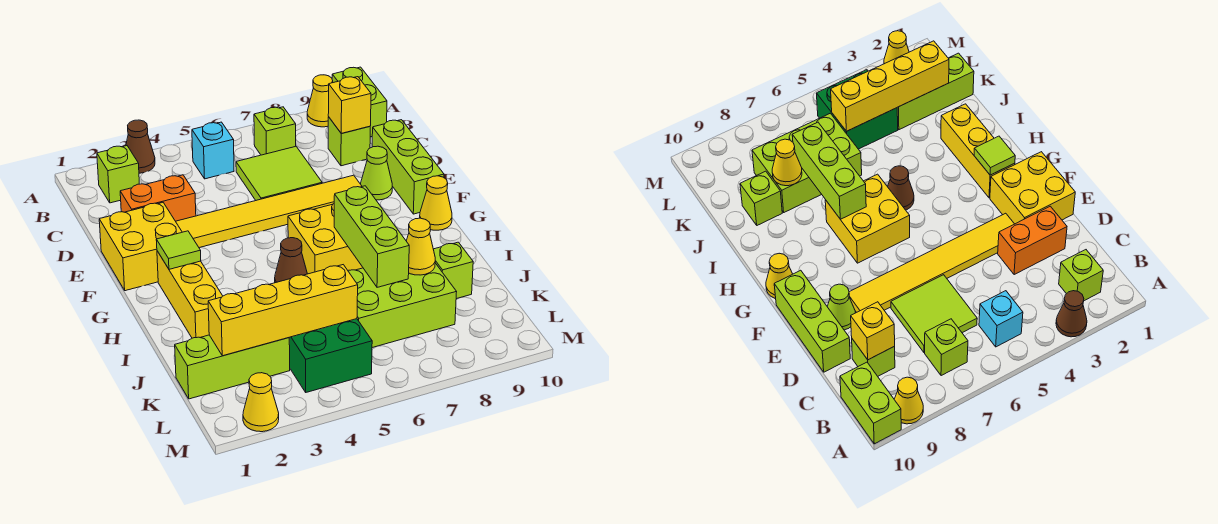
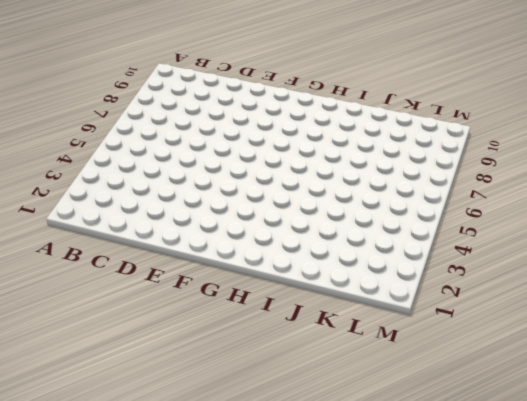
none -> brown cone A3 level 1
none -> yellow cone A9 level 1
none -> lime brick A10:B10 level 1

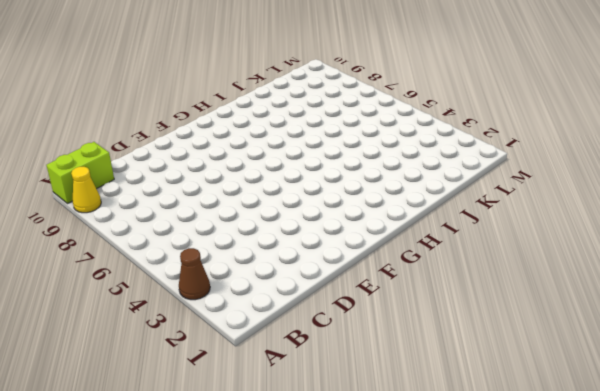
none -> lime brick B2 level 1
none -> cyan brick B5 level 1
none -> lime brick B7 level 1

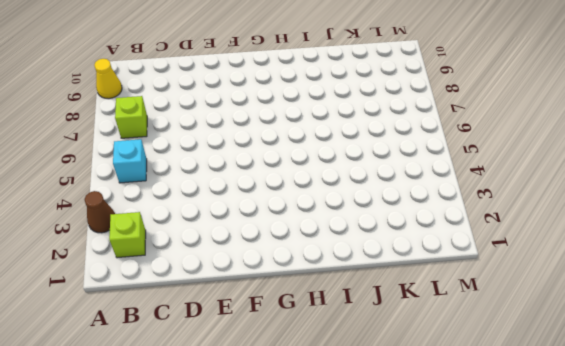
none -> lime brick A10:B10 level 1
none -> lime tile C6:D7 level 1
none -> lime brick C9 level 1

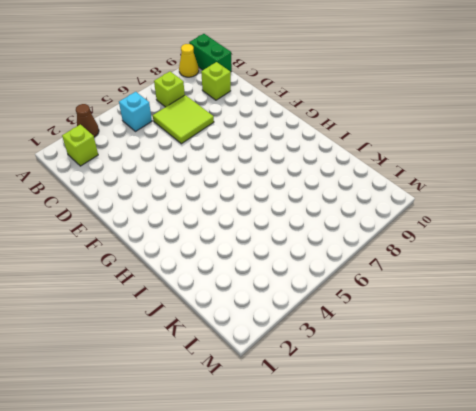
green brick A10:B10 level 1 -> lime brick A10:B10 level 1
none -> orange brick D2:D3 level 1
none -> lime brick D10:F10 level 1
none -> yellow brick E1:F2 level 1

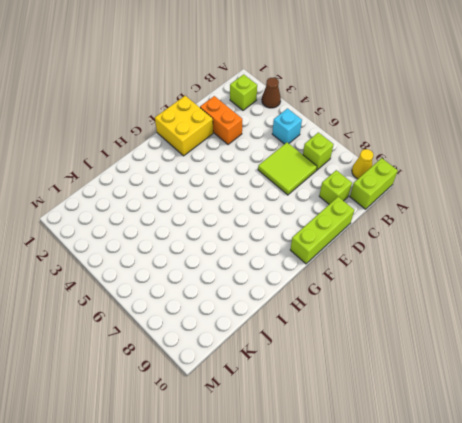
none -> yellow tile E3:E8 level 1
none -> lime cone E9 level 1
none -> yellow brick G2:I2 level 1

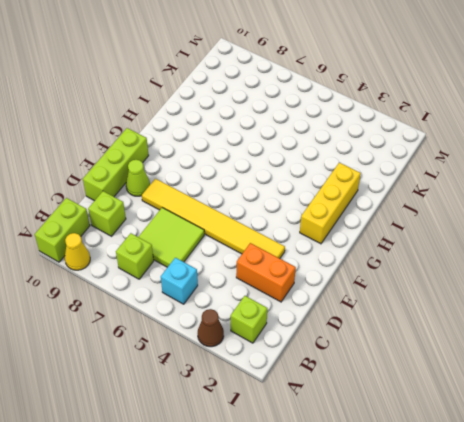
none -> yellow brick E1:F2 level 1
none -> yellow brick G6:H7 level 1
none -> yellow cone G10 level 1

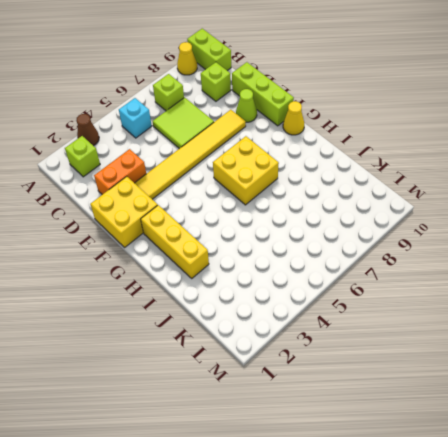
none -> brown cone H5 level 1
none -> lime brick J6:K8 level 1
none -> lime brick J9 level 1

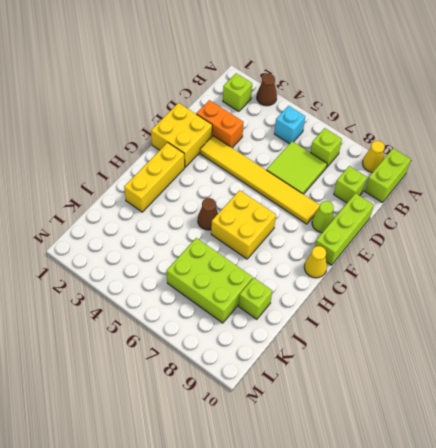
none -> lime brick K1:K3 level 1
none -> green brick K4:L5 level 1
none -> yellow cone M2 level 1

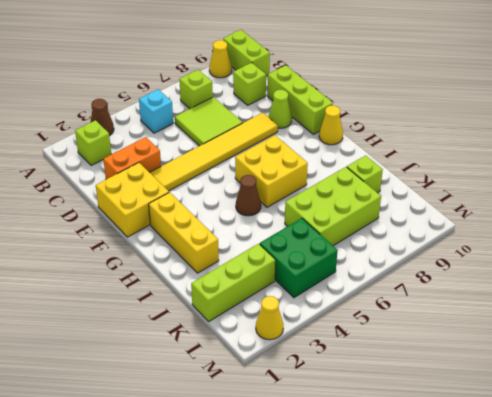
none -> yellow brick C9 level 2
none -> lime tile G2 level 2
none -> lime brick H7:J7 level 2

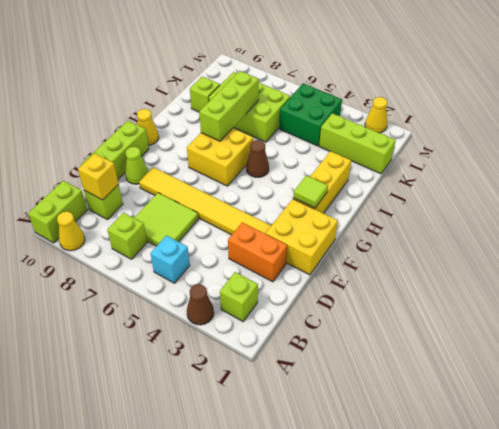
none -> yellow cone J8 level 2
none -> yellow brick K2:K5 level 2

